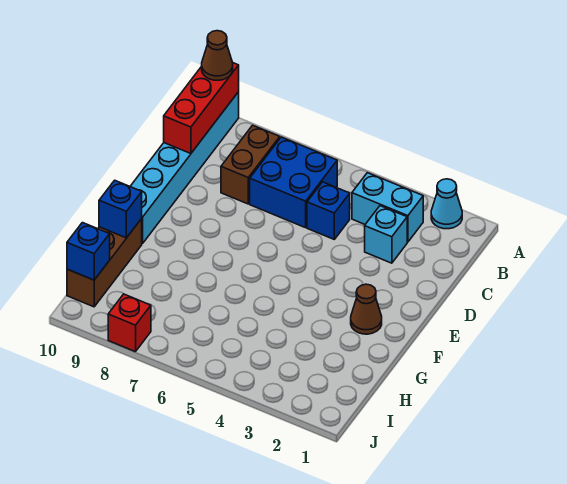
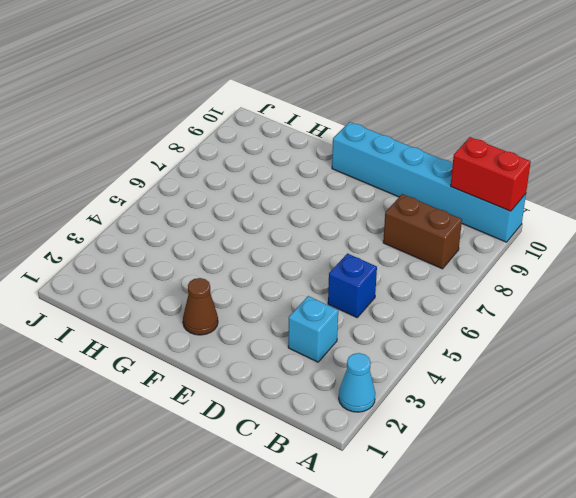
red brick A10:B10 level 2 -> red brick A10:C10 level 2
none -> cyan brick B3:B4 level 1
none -> blue brick B6:C7 level 1
none -> brown brick G10:I10 level 1

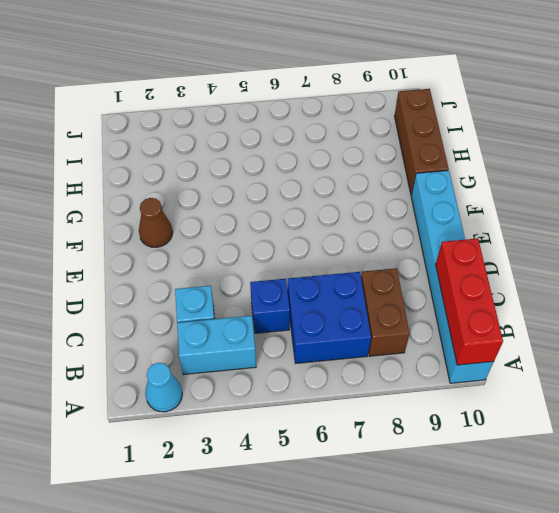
none -> red brick J8 level 1
none -> blue brick G10 level 2
none -> blue brick I10 level 2

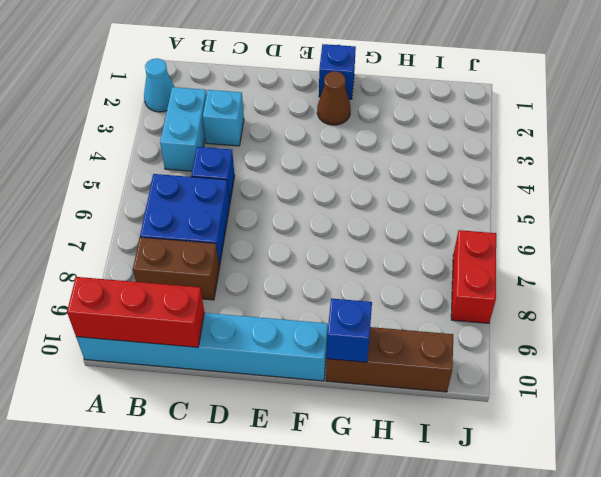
blue brick F1 level 1 -> blue brick I10 level 2
red brick J7:J8 level 1 -> red brick J8 level 1
none -> brown cone A10 level 3

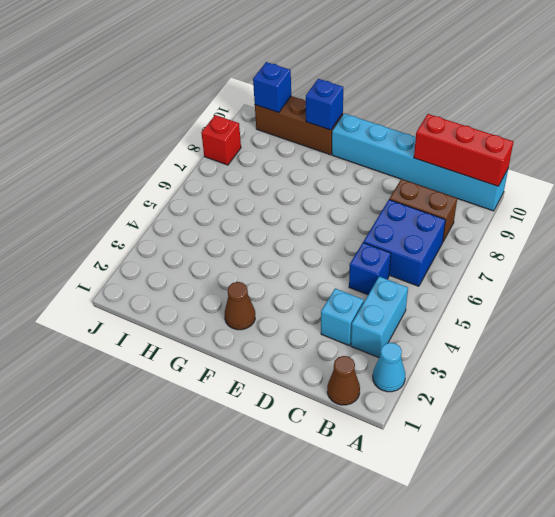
brown cone B1 level 1 -> brown cone A10 level 3

